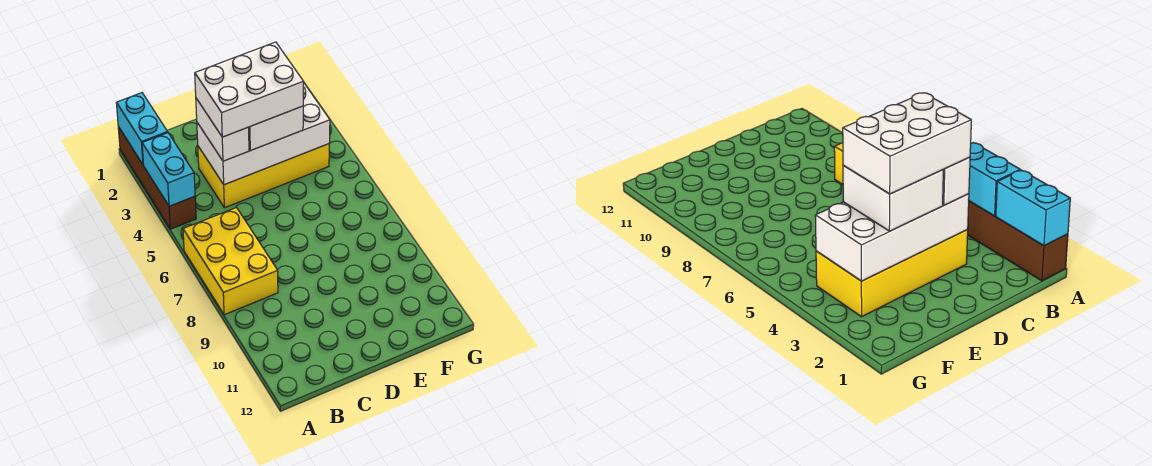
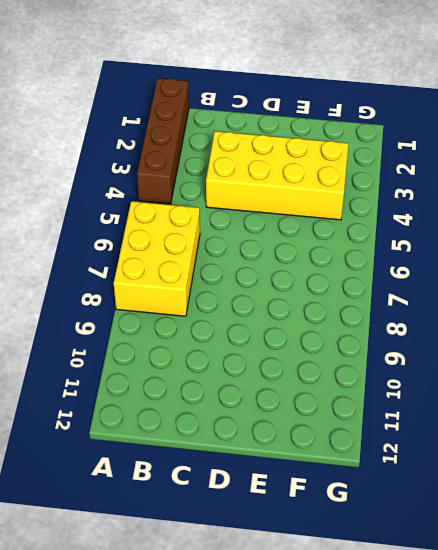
none -> cyan brick A1:A2 level 2
none -> cyan brick A3:A4 level 2

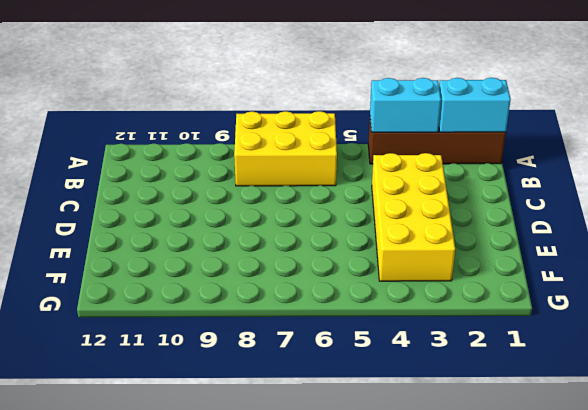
none -> white brick C3:F4 level 2
none -> white brick C3:C4 level 3

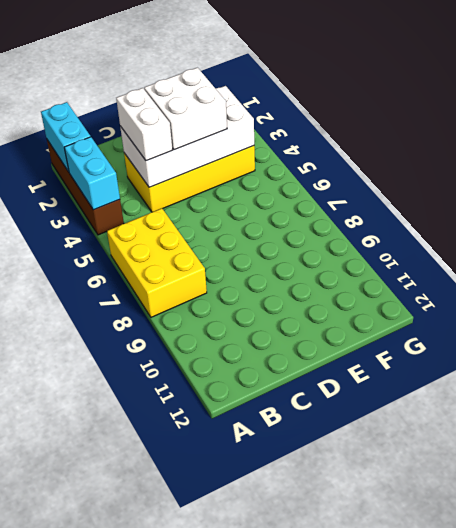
none -> white brick C3:E4 level 4

